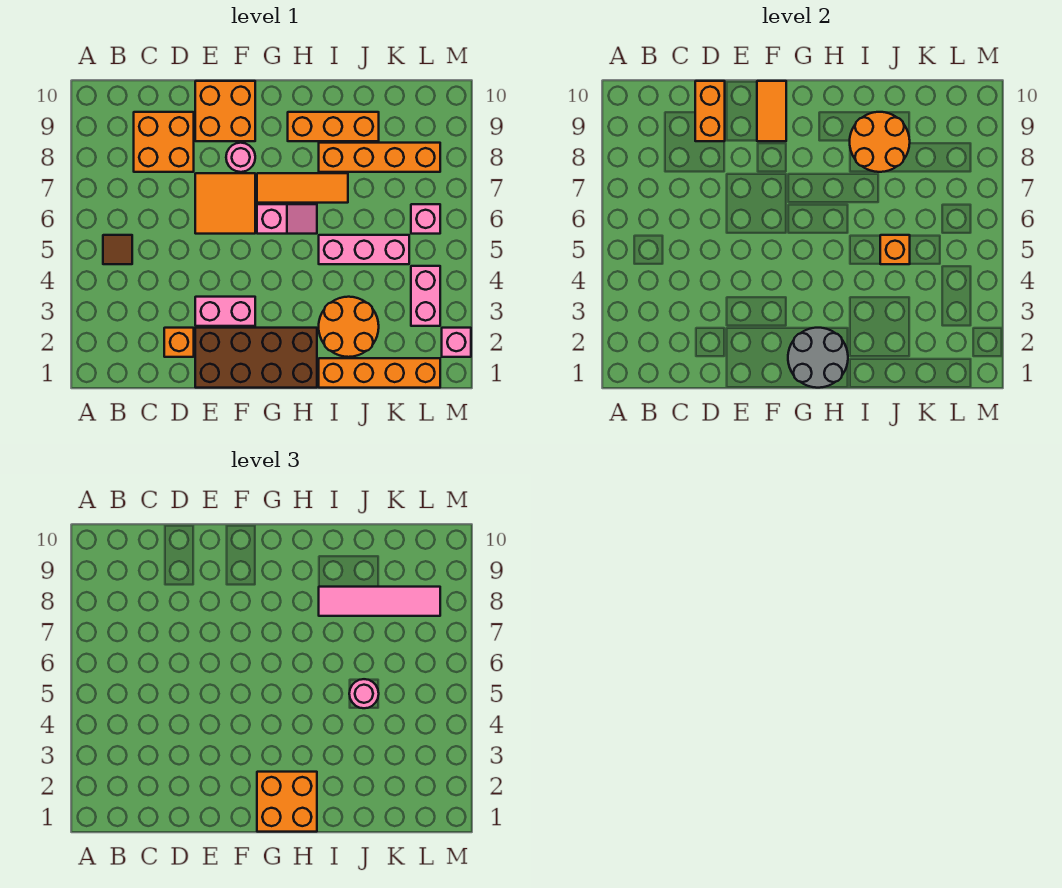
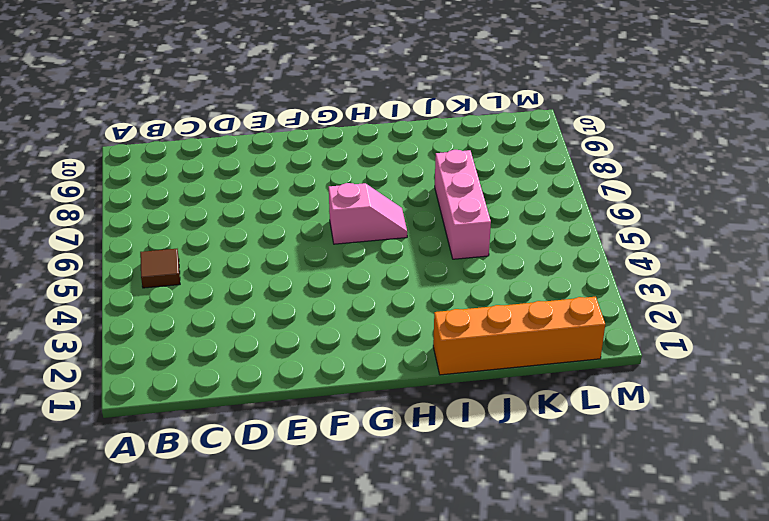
pink brick J5:J7 level 1 -> pink brick I5:K5 level 1
none -> orange brick C8:D9 level 1
none -> orange brick D2 level 1
none -> brown brick E1:H2 level 1

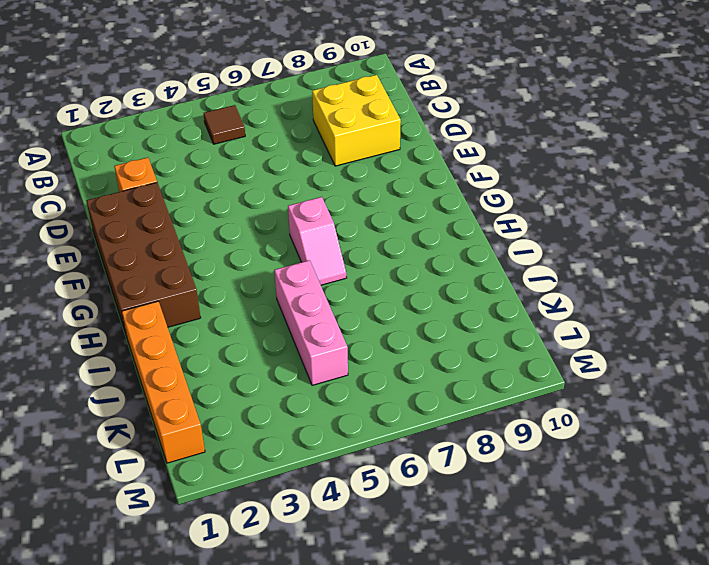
yellow brick C8:D9 level 1 -> orange brick C8:D9 level 1
none -> pink brick E3:F3 level 1
none -> orange tile E6:F7 level 1
none -> orange brick E9:F10 level 1

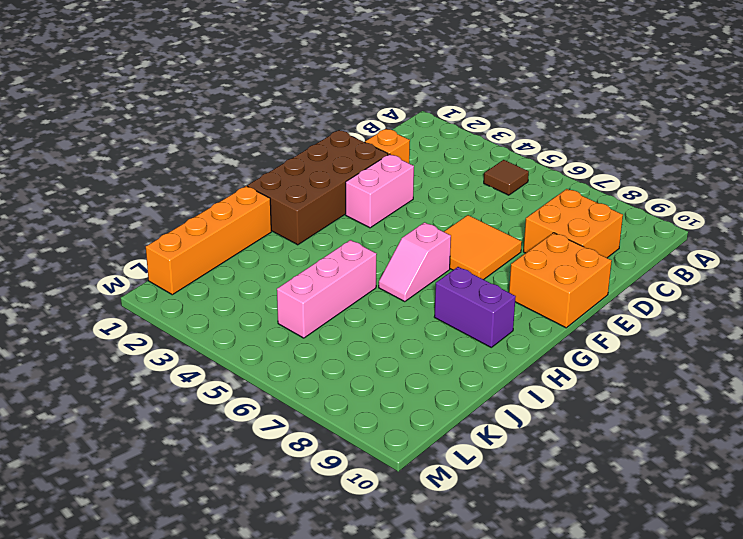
purple brick H8:H9 level 1 -> orange brick H9:J9 level 1
none -> pink round brick F8 level 1
none -> orange tile G7:I7 level 1
none -> orange round brick I2:J3 level 1

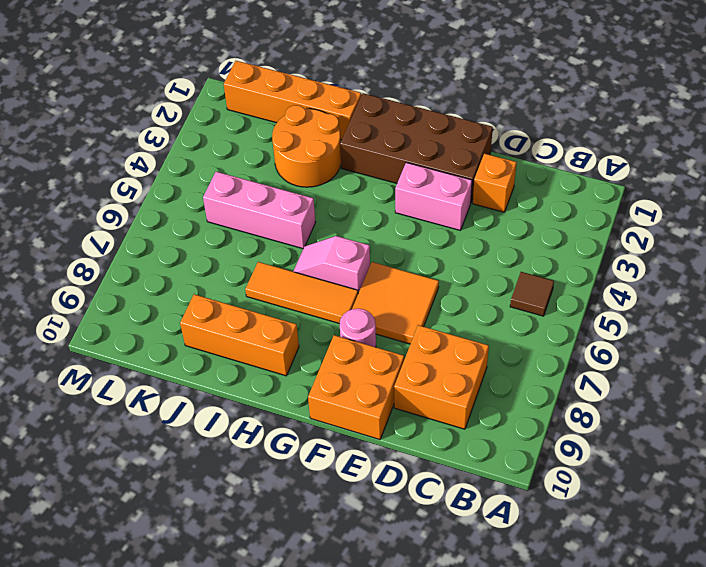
none -> orange brick I8:L8 level 1
none -> pink brick L3:L4 level 1
none -> pink brick L6 level 1

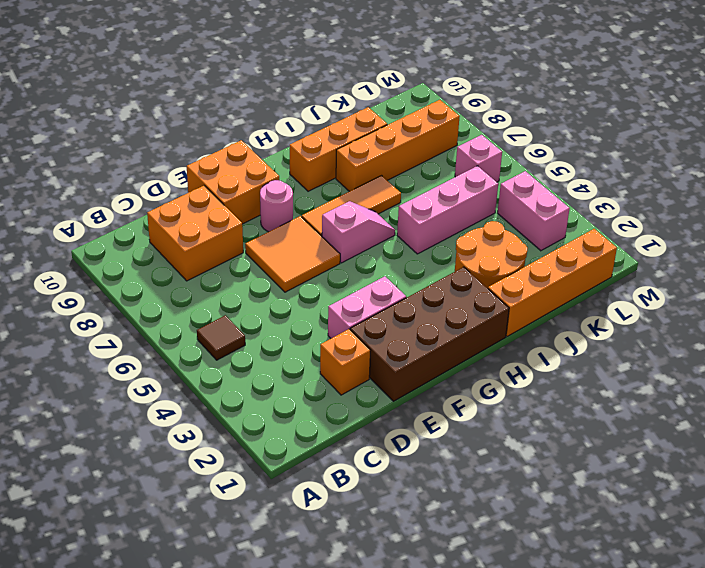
none -> pink brick M2 level 1
none -> orange brick D9:D10 level 2
none -> orange tile F9:F10 level 2

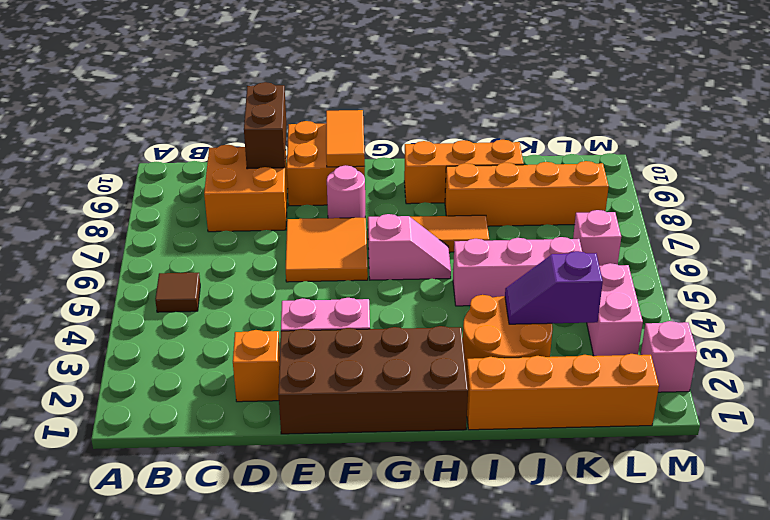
brown brick D9:D10 level 2 -> orange brick D9:D10 level 2
purple slope J3:K3 level 2 top K -> none
none -> grey round brick G1:H2 level 2
none -> orange round brick I8:J9 level 2
none -> orange brick J5 level 2

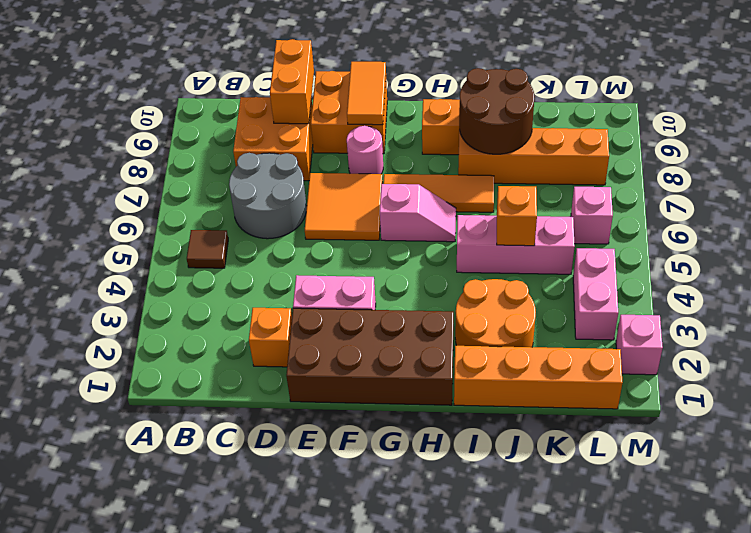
grey round brick C6:D7 level 1 -> grey round brick G1:H2 level 2
brown round brick I8:J9 level 2 -> orange round brick I8:J9 level 2
none -> orange brick G1:H2 level 3
none -> pink tile I8:L8 level 3
none -> pink round brick J5 level 3

